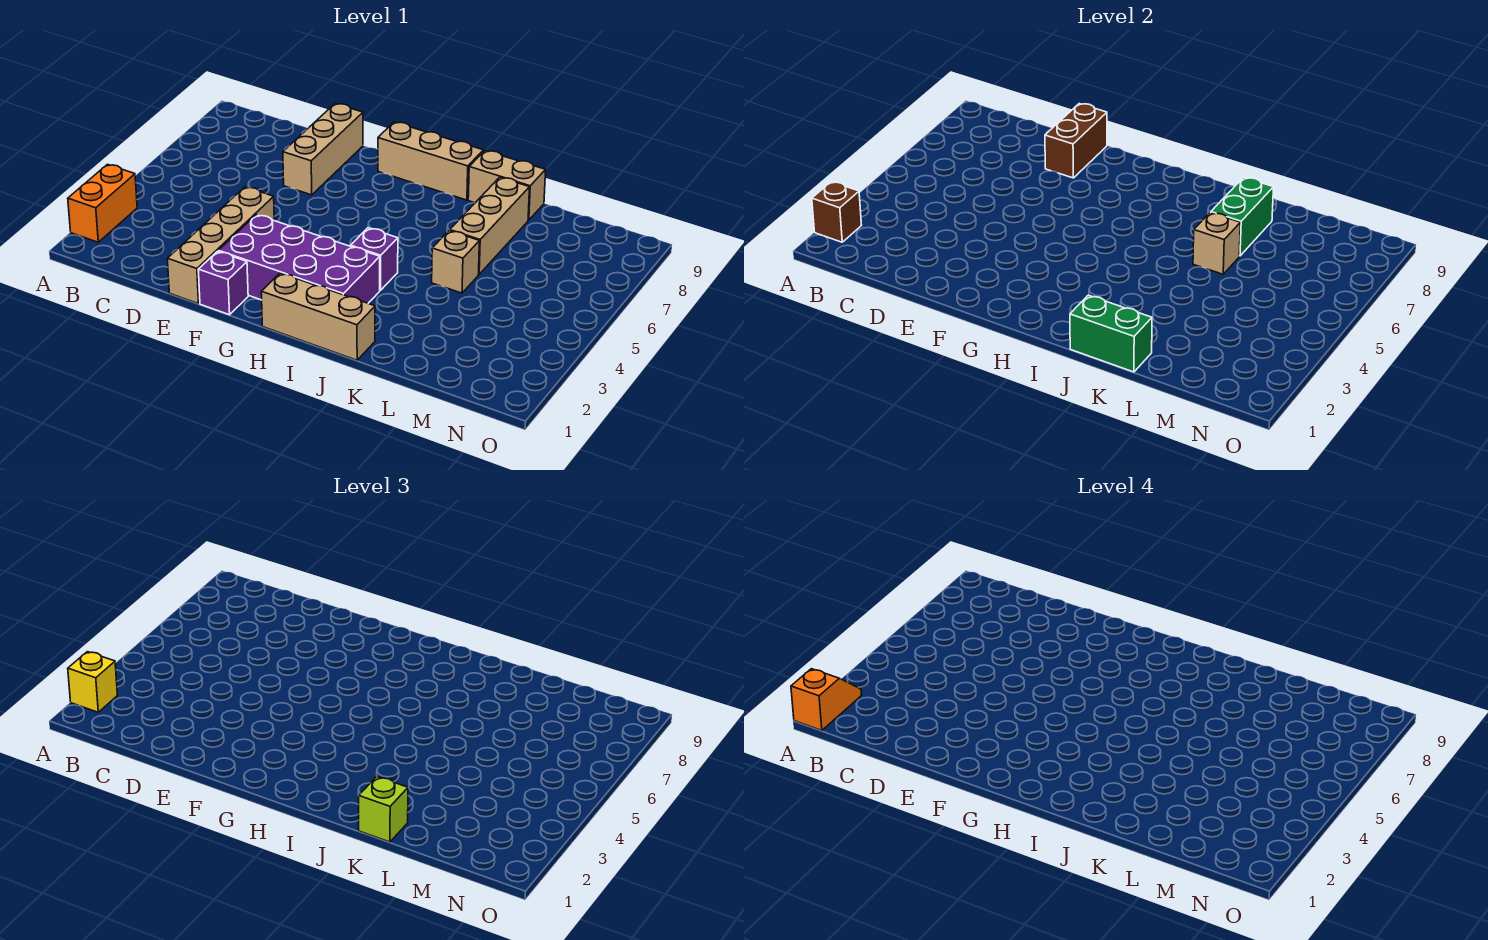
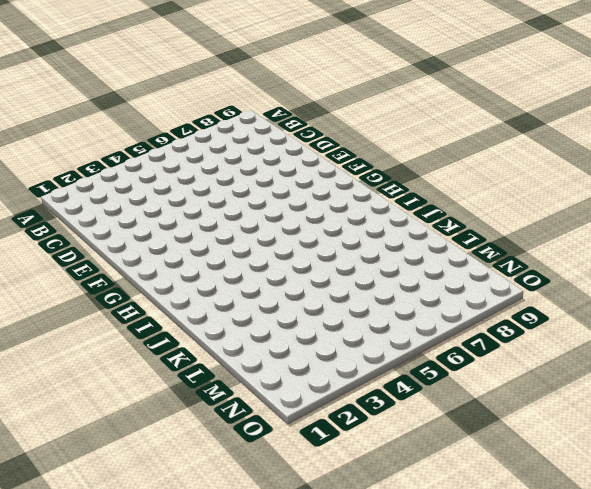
none -> orange brick A2:A3 level 1
none -> tan brick E1:E4 level 1
none -> tan brick E7:E9 level 1

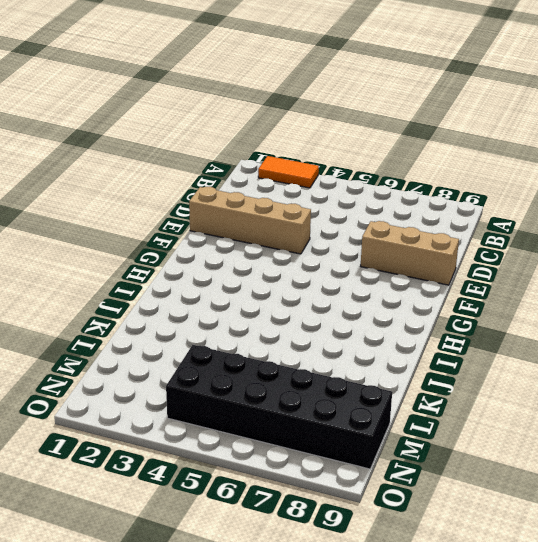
orange tile A2:A3 level 1 -> orange brick A2:A3 level 1
black brick M4:N9 level 1 -> none
none -> purple brick F1 level 1
none -> purple brick F2:I3 level 1
none -> tan brick G9:I9 level 1

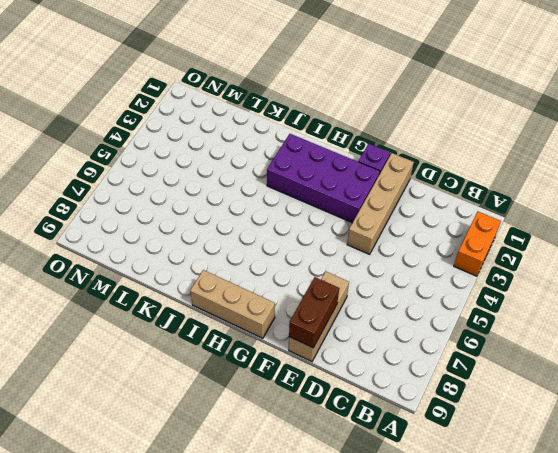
none -> tan brick H1:J1 level 1
none -> purple brick I4 level 1
none -> tan brick J9:K9 level 1

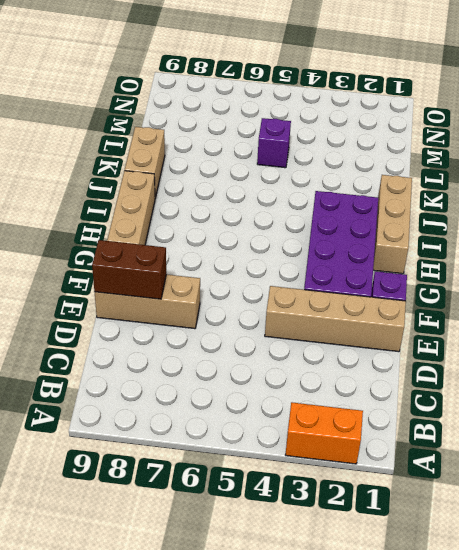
purple brick L5 level 1 -> purple brick I4 level 1
none -> tan brick K5 level 1
none -> tan brick K6:K8 level 1
none -> brown brick A2 level 2

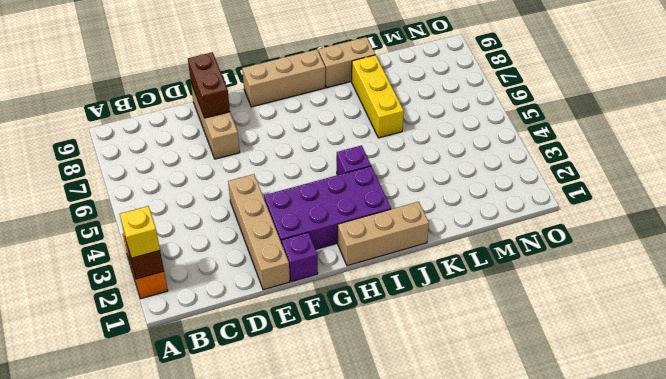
yellow brick K6:K8 level 1 -> tan brick K6:K8 level 1
none -> tan brick K5 level 1
none -> green brick J1:K1 level 2
none -> tan brick K6 level 2

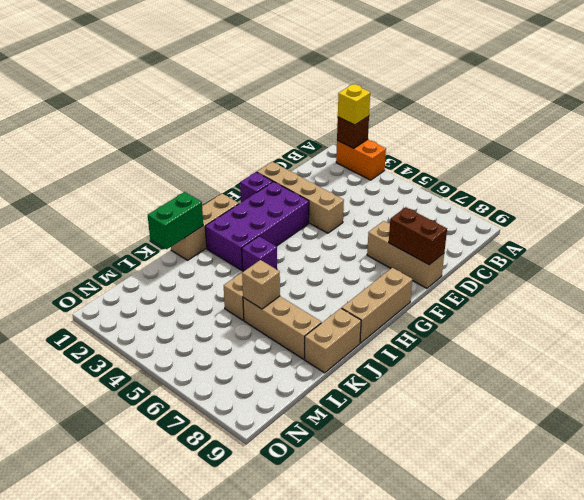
none -> green brick K7:K8 level 2
none -> lime brick K1 level 3
none -> orange slope A1:A2 level 4 top 1

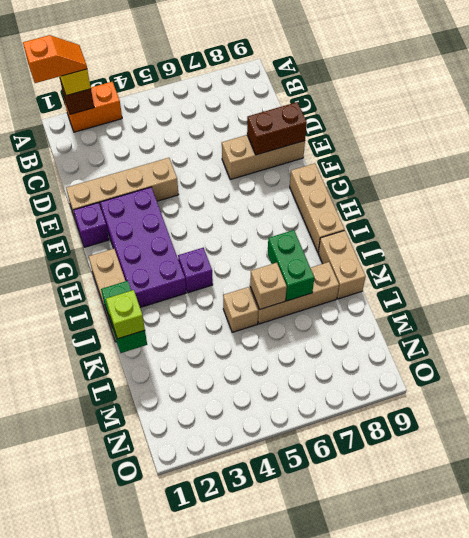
green brick J7:K7 level 2 -> green brick K7:K8 level 2

